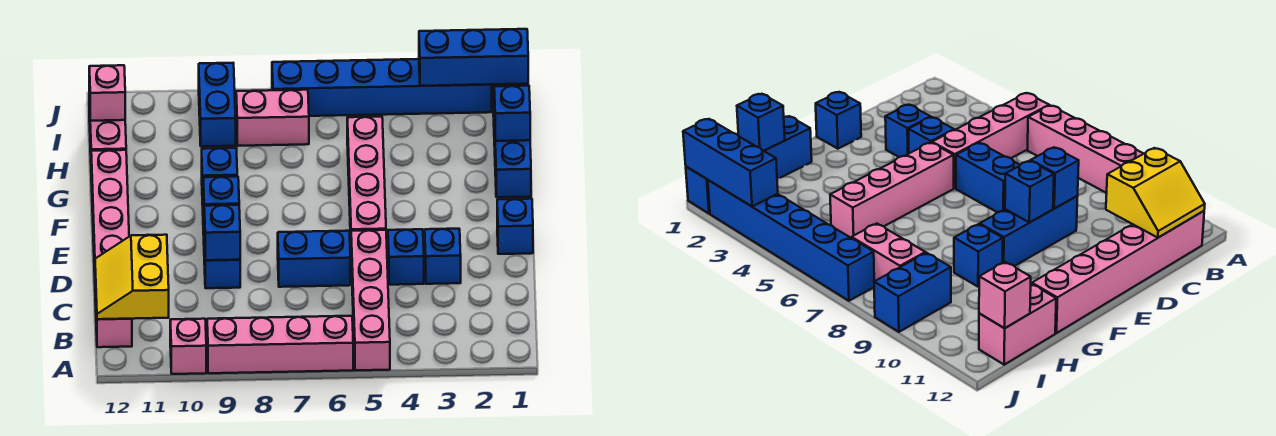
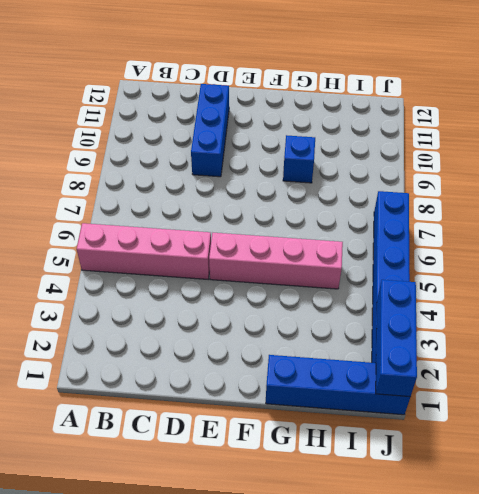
blue brick D9:D11 level 1 -> blue brick D9:F9 level 1
none -> pink brick A6:A9 level 1
none -> pink brick A10 level 1
none -> pink brick B12:G12 level 1

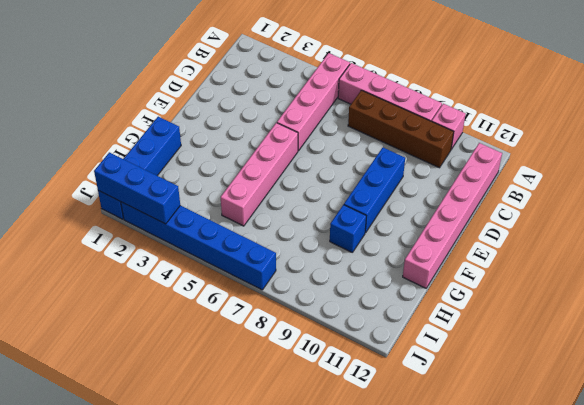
brown brick B7:B10 level 1 -> none
none -> blue brick D3 level 1
none -> blue brick D4 level 1
none -> blue brick D6:D7 level 1

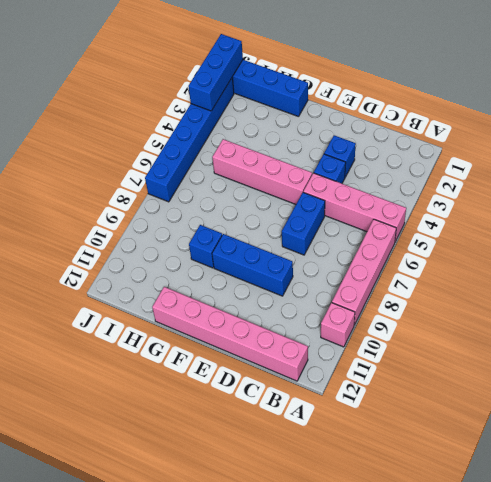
none -> blue brick E1 level 1
none -> pink brick H12:I12 level 1
none -> pink brick I7:I8 level 1

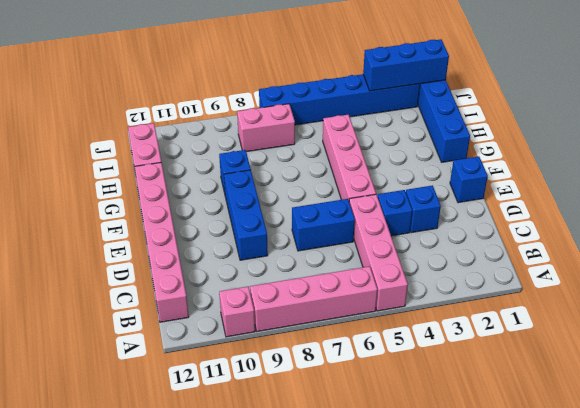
none -> blue brick I9:J9 level 1
none -> yellow slope B11:C12 level 2 top 11
none -> blue brick D9 level 2

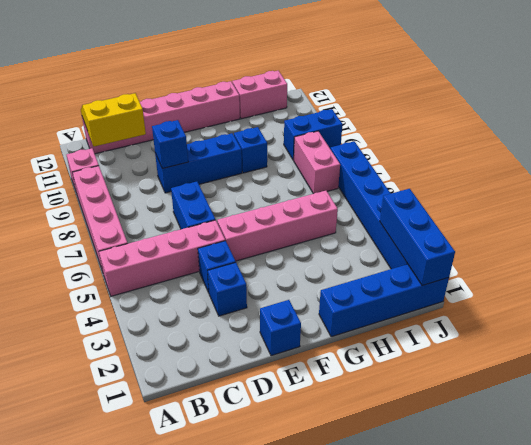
none -> blue brick E9 level 2
none -> blue brick H1 level 2
none -> pink brick I12 level 2

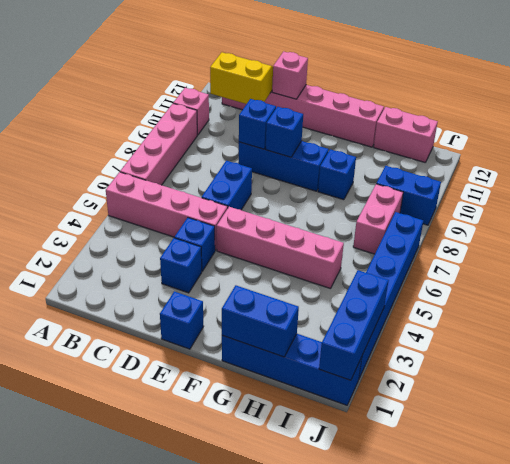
pink brick D12 level 2 -> pink brick I12 level 2
blue brick G1:H1 level 2 -> blue brick H1 level 2

